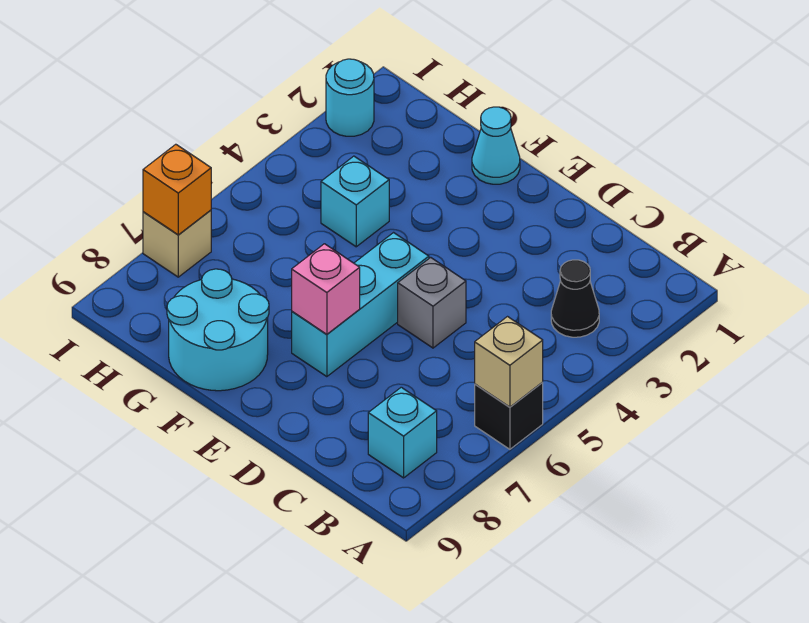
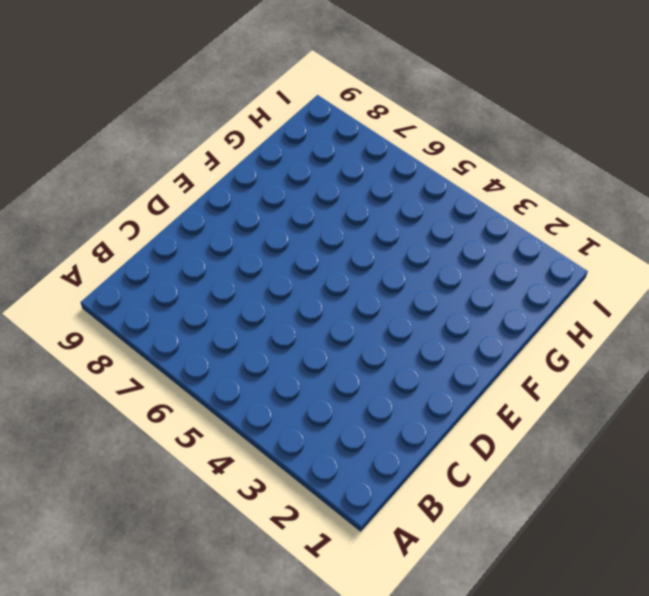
none -> black brick A6 level 1
none -> black cone B3 level 1
none -> cyan brick B8 level 1

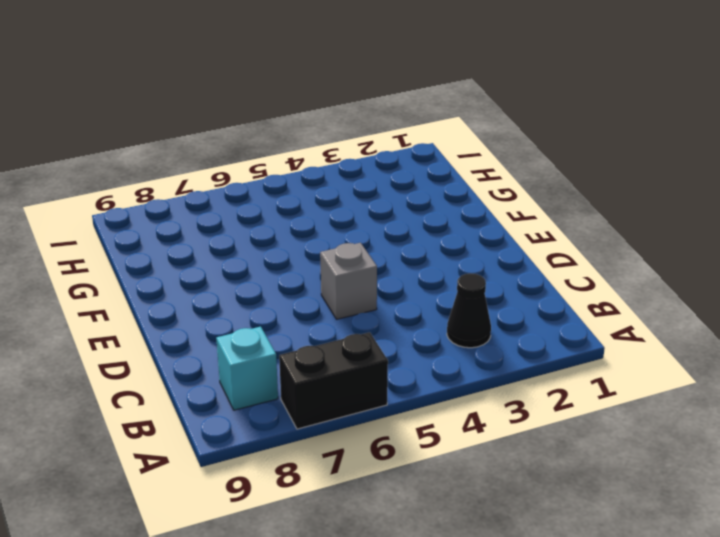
black brick A6:A7 level 1 -> black brick A6 level 1
none -> cyan brick E5:E7 level 1
none -> cyan cone F1 level 1
none -> cyan round brick F8:G9 level 1

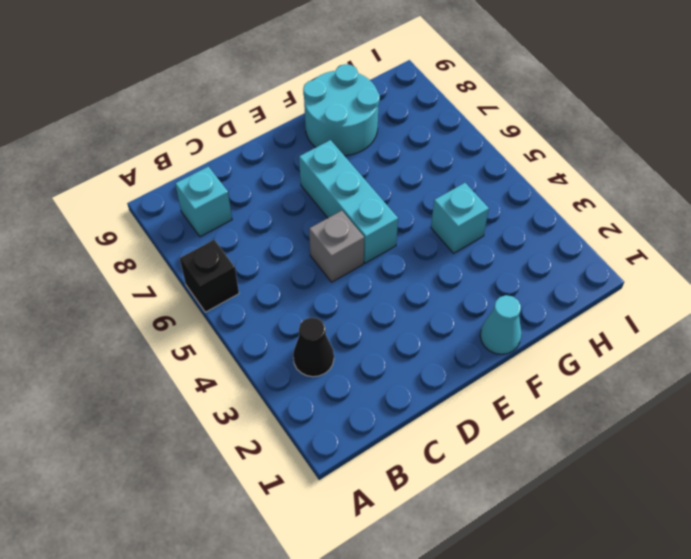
none -> cyan round brick I2 level 1
none -> tan brick I7 level 1
none -> tan brick A6 level 2

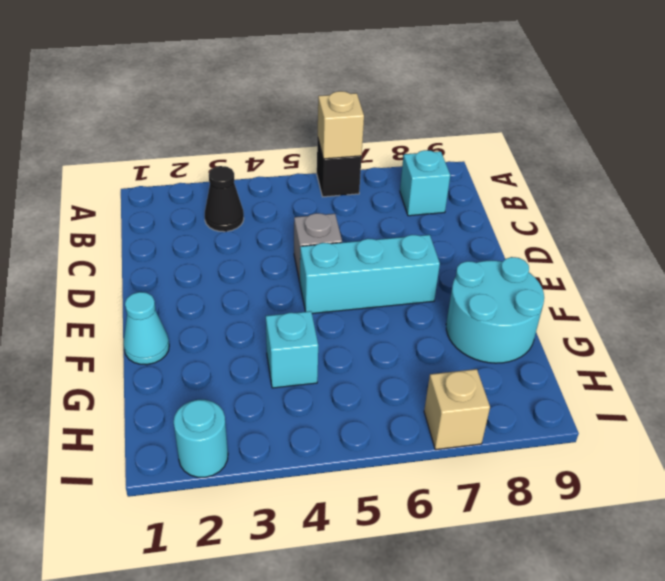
none -> pink brick E7 level 2
none -> orange brick I7 level 2

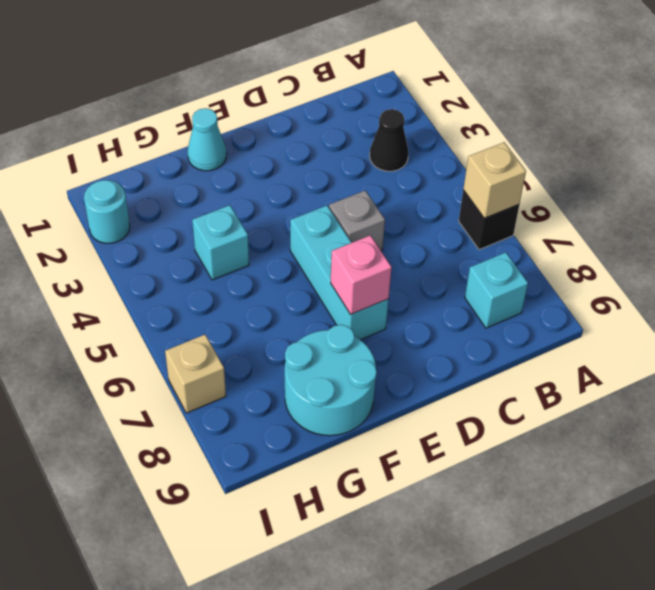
none -> orange brick I7 level 2

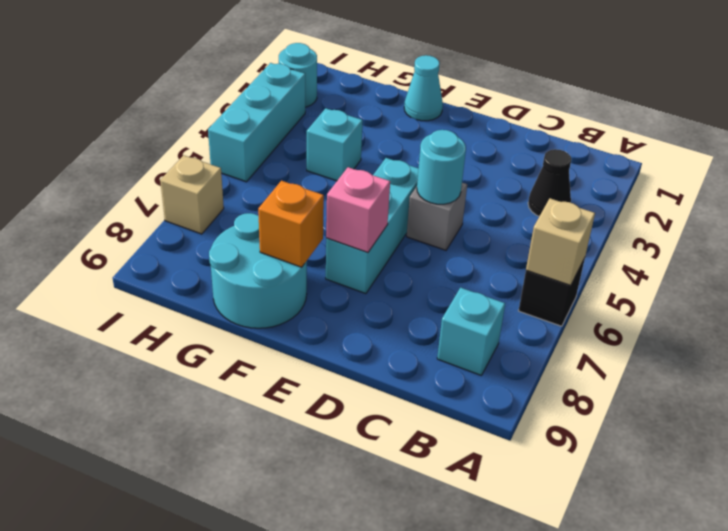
cyan round brick D5 level 2 -> none
orange brick F8 level 2 -> orange brick I7 level 2
cyan brick I3:I5 level 1 -> none

